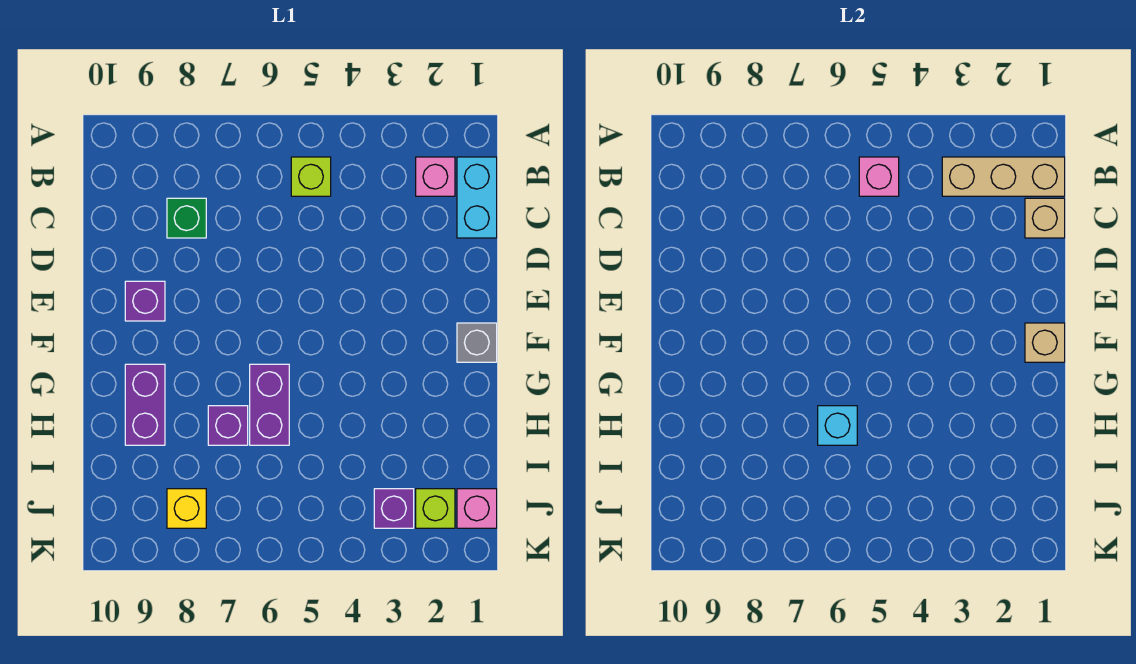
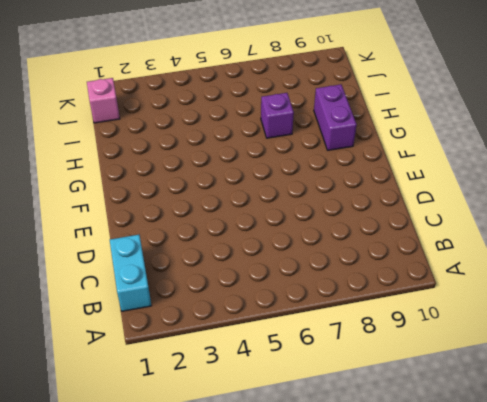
none -> pink brick B2 level 1
none -> lime brick B5 level 1
none -> green brick C8 level 1

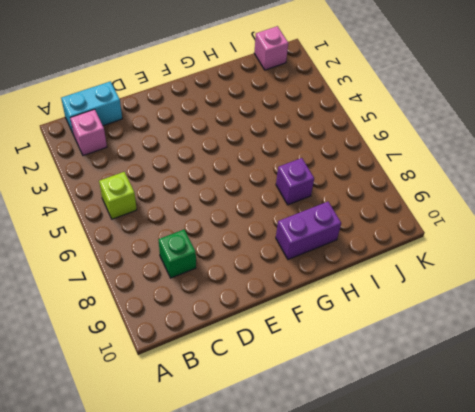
none -> purple brick E9 level 1
none -> grey brick F1 level 1
none -> purple brick G6:H6 level 1

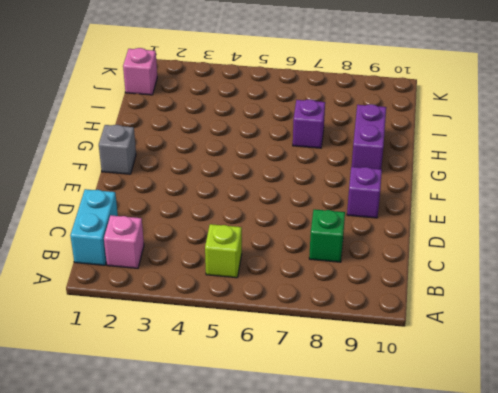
none -> purple brick G6:H6 level 1
none -> lime brick J2 level 1
none -> purple brick J3 level 1

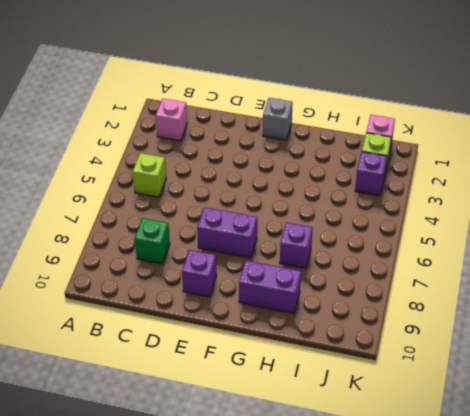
purple brick E7:F7 level 1 -> purple brick G6:H6 level 1
none -> cyan brick B1:C1 level 1
none -> yellow brick J8 level 1
none -> tan brick B1:B3 level 2

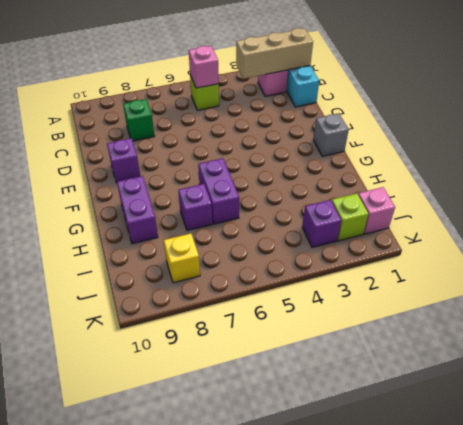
none -> tan brick C1 level 2
none -> tan brick F1 level 2
none -> cyan brick H6 level 2

